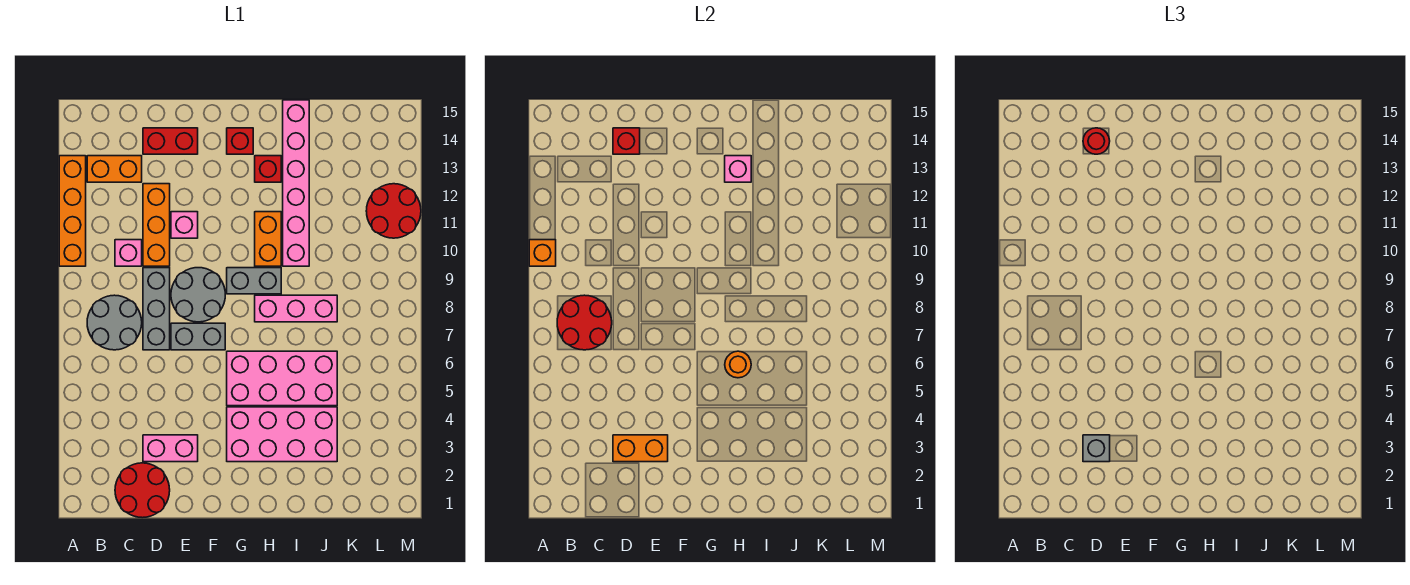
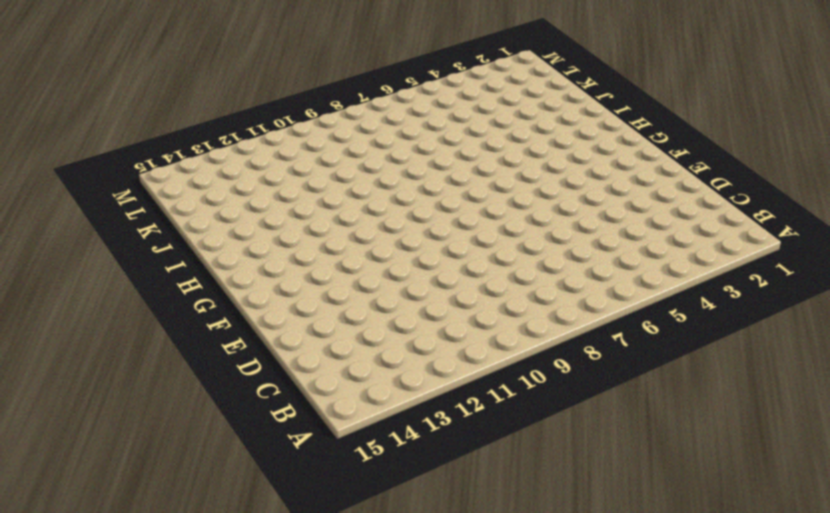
none -> orange brick A10:A13 level 1
none -> grey round brick B7:C8 level 1
none -> orange brick B13:C13 level 1

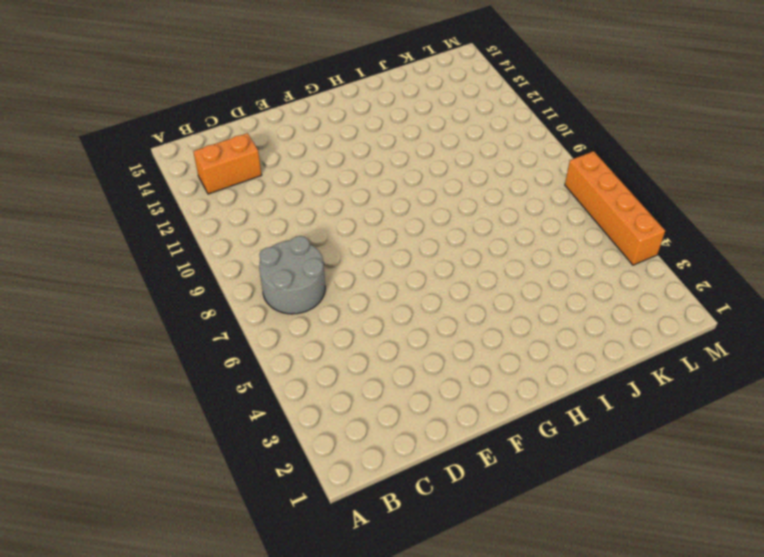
orange brick M4:M7 level 1 -> orange brick A10:A13 level 1
none -> red round brick C1:D2 level 1
none -> pink brick C10 level 1
none -> pink brick D3:E3 level 1

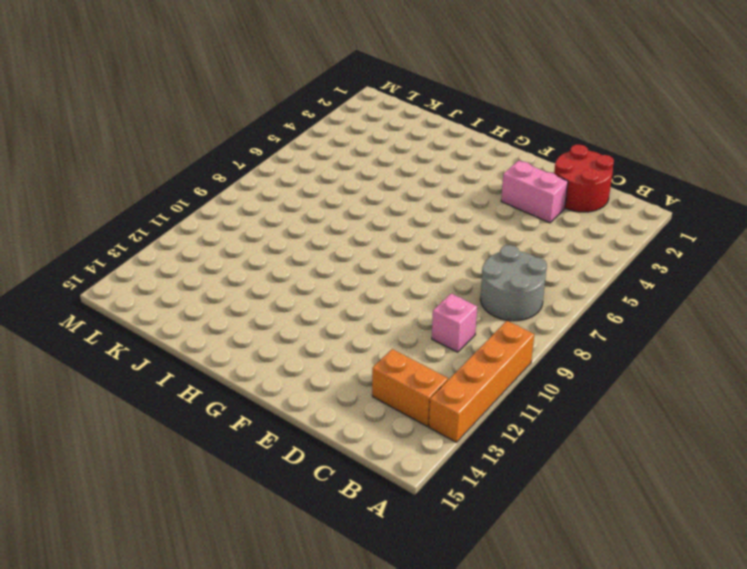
none -> grey brick D7:D9 level 1
none -> orange brick D10:D12 level 1
none -> red brick D14:E14 level 1

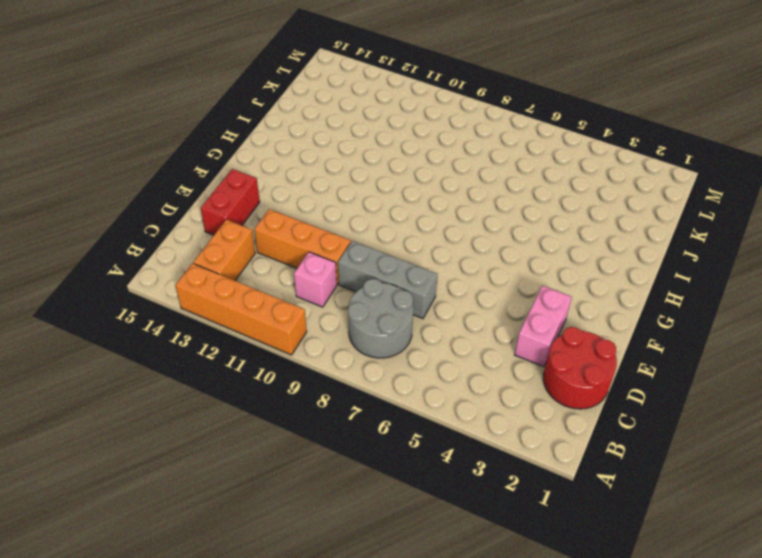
none -> grey brick E7:F7 level 1
none -> grey round brick E8:F9 level 1
none -> pink brick E11 level 1

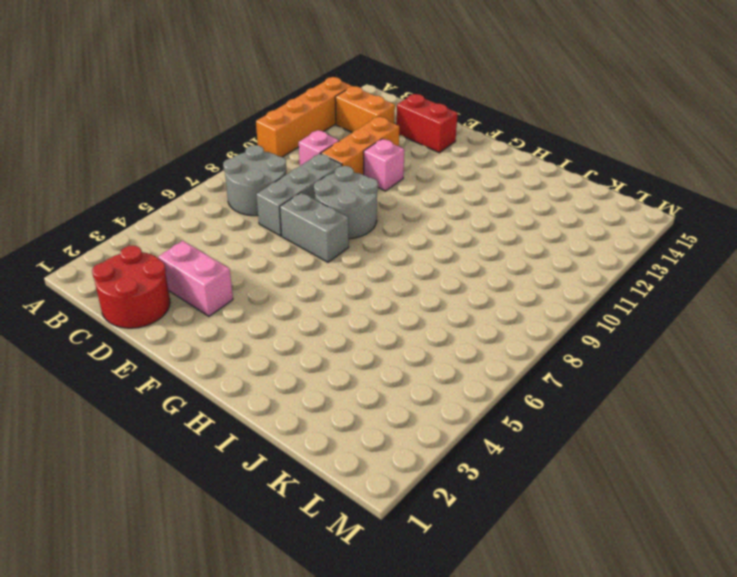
none -> pink brick G3:J4 level 1
none -> pink brick G5:J6 level 1
none -> grey brick G9:H9 level 1

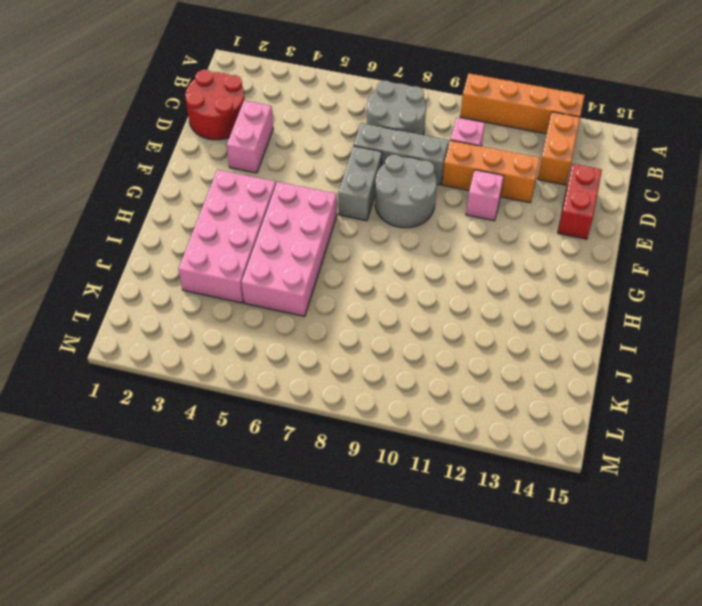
none -> grey brick G9:H9 level 1
none -> red brick G14 level 1
none -> pink brick H8:J8 level 1

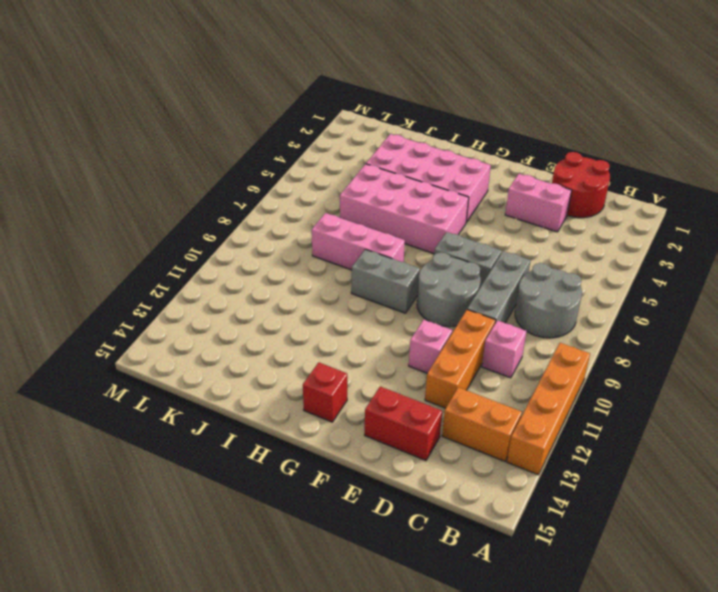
none -> orange brick H10:H11 level 1
none -> red brick H13 level 1
none -> pink brick I10:I15 level 1

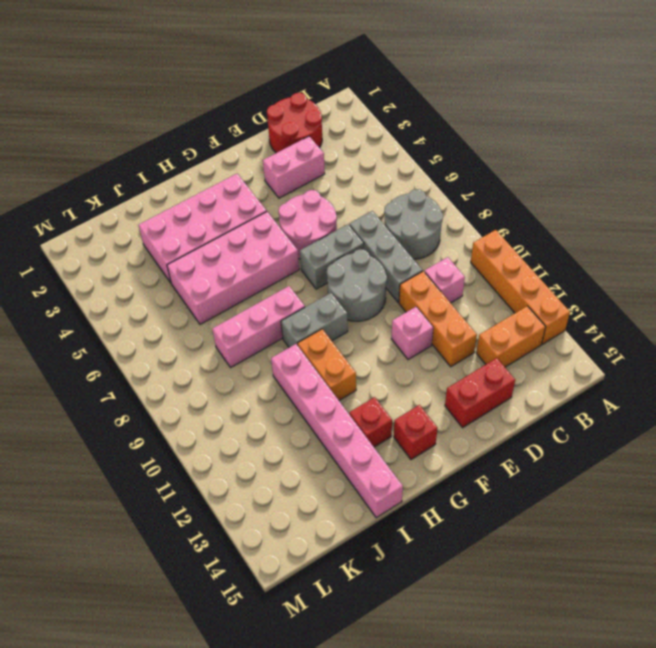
pink round brick E5:F6 level 1 -> none
none -> red round brick L11:M12 level 1
none -> orange brick A10 level 2
none -> red round brick B7:C8 level 2

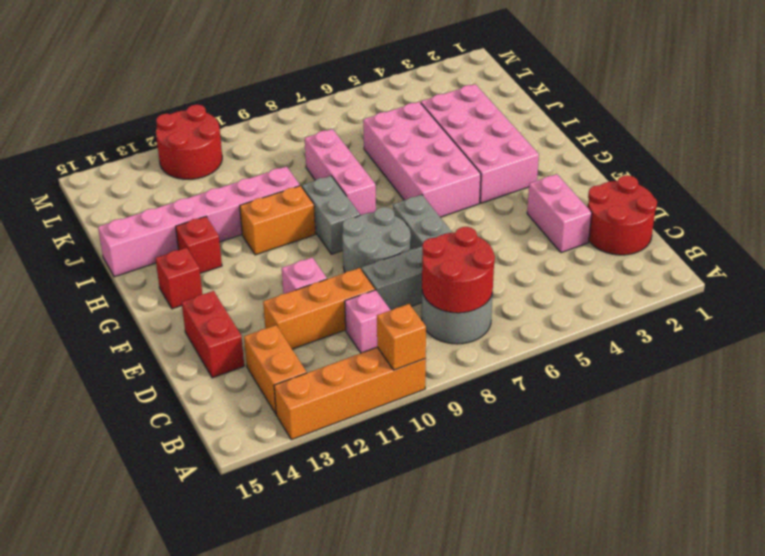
none -> orange brick D3:E3 level 2
none -> red brick D14 level 2
none -> orange round brick H6 level 2

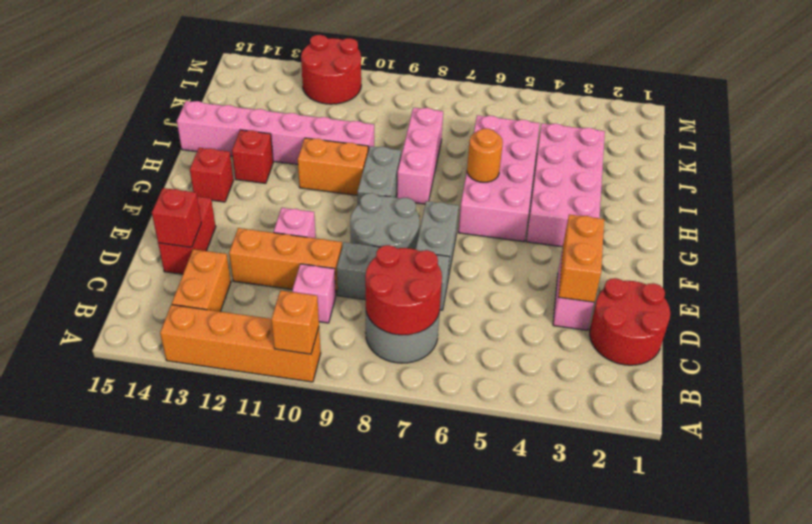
none -> pink brick H13 level 2
none -> grey brick D3 level 3
none -> red round brick D14 level 3

